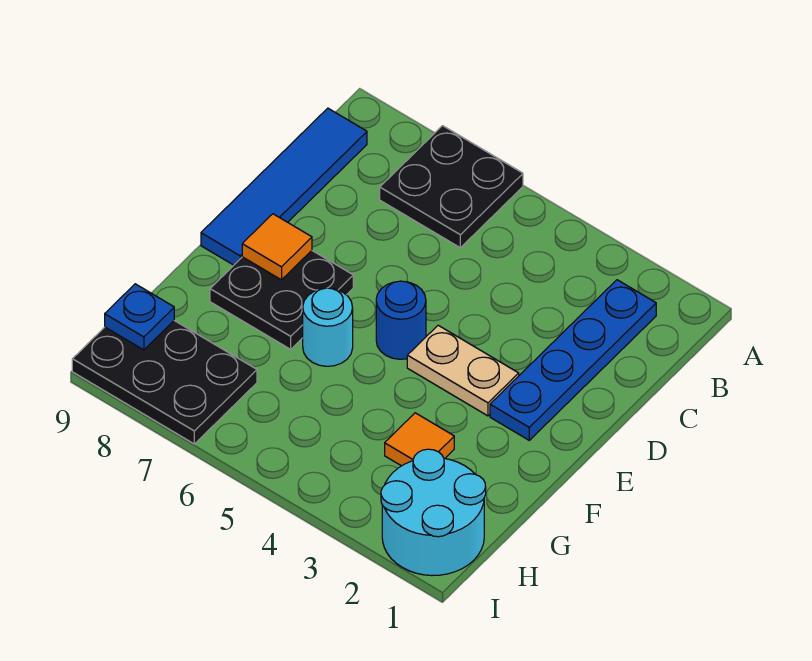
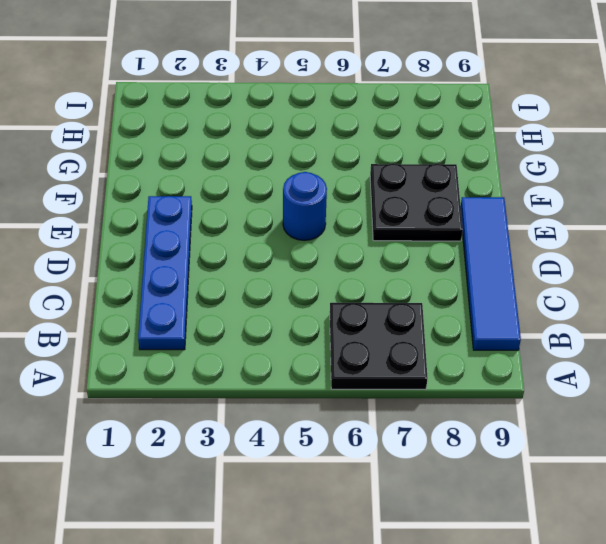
none -> tan plate E3:E4 level 1
none -> cyan round brick F6 level 1
none -> orange tile G3 level 1

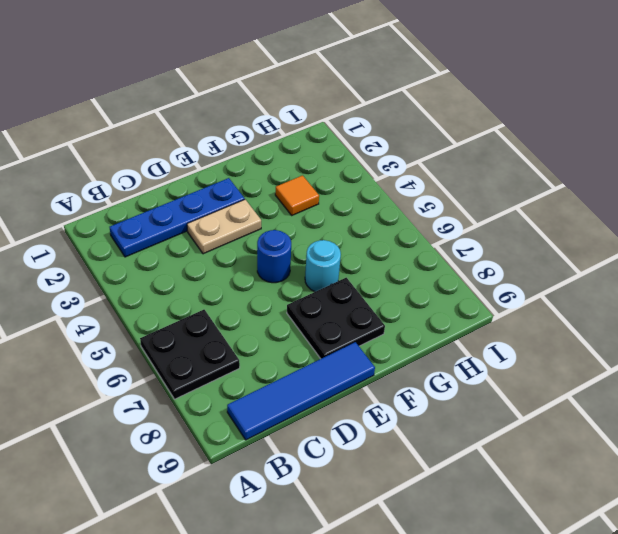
tan plate D3:E3 level 1 -> tan plate E3:E4 level 1
none -> cyan round brick H1:I2 level 1
none -> black plate H7:I9 level 1
none -> orange tile E8 level 2

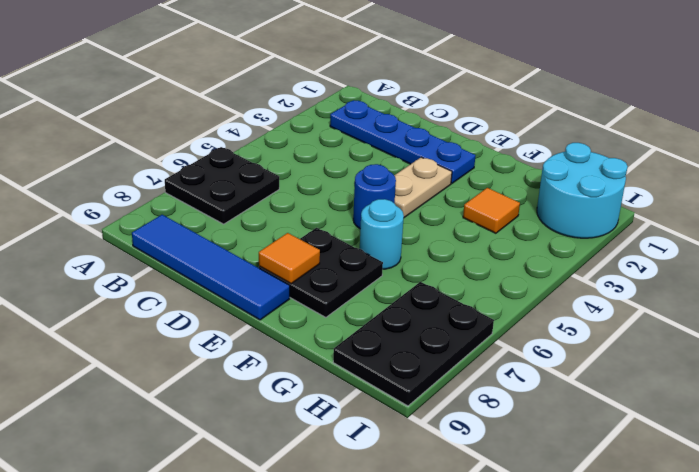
none -> blue plate H9 level 2

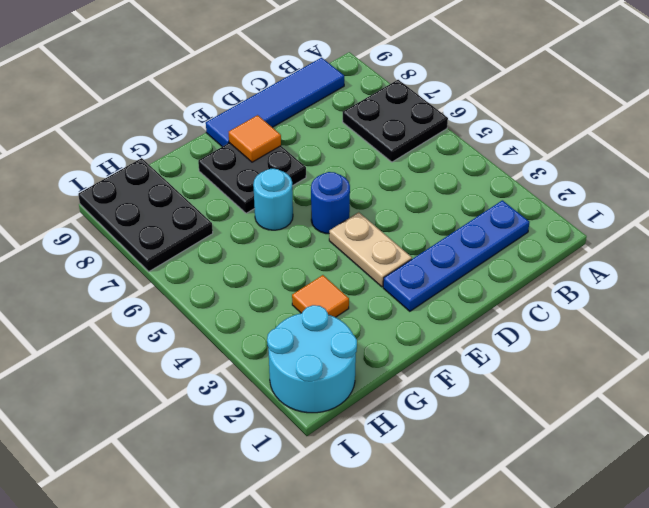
none -> blue plate H9 level 2

